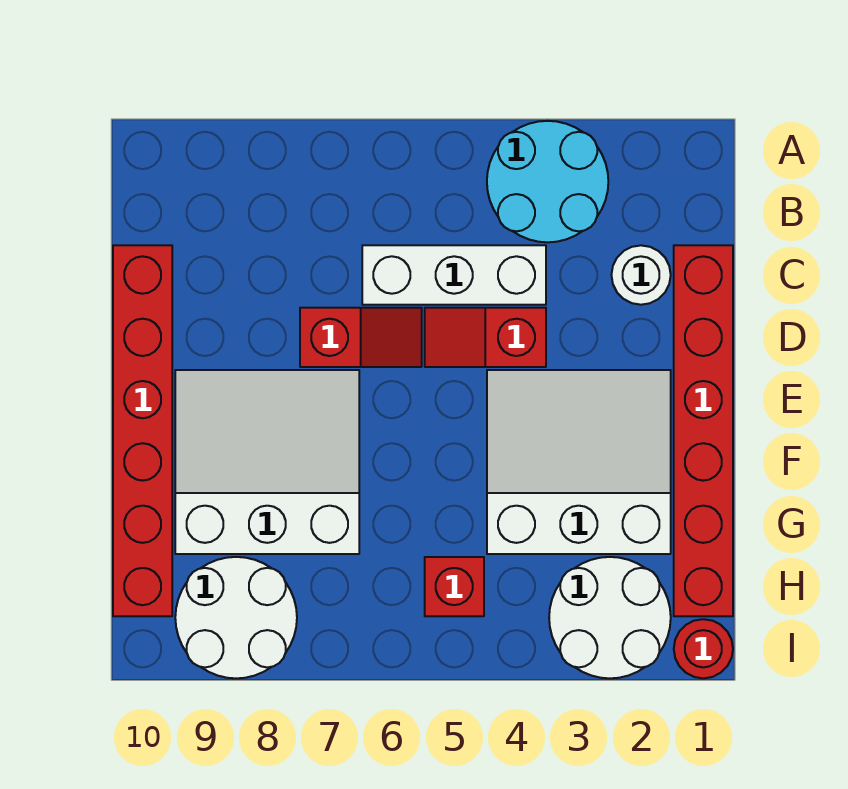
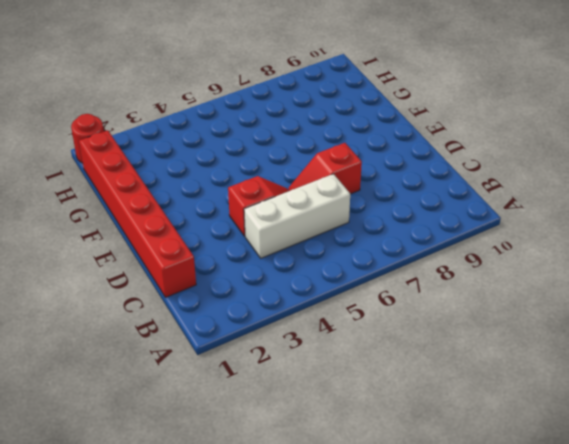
none -> cyan round brick A3:B4 level 1
none -> white round brick C2 level 1
none -> red brick C10:H10 level 1

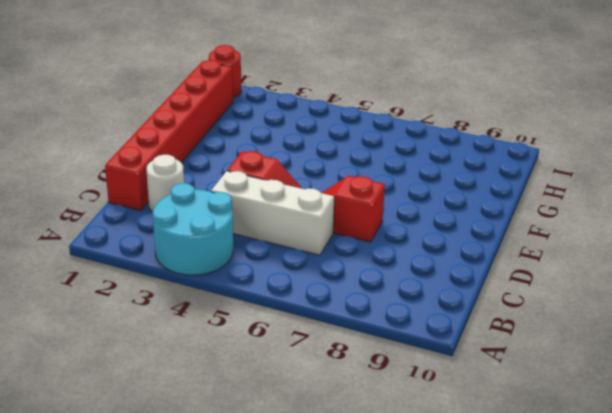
none -> red brick C10:H10 level 1
none -> white slope E2:G4 level 1 top G
none -> white slope E7:G9 level 1 top G

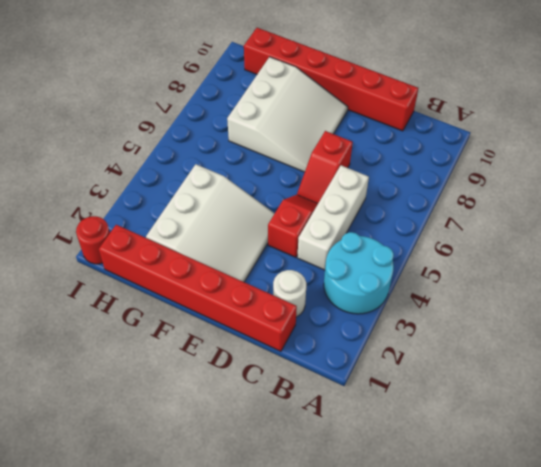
none -> white round brick H2:I3 level 1
none -> red brick H5 level 1
none -> white round brick H8:I9 level 1

